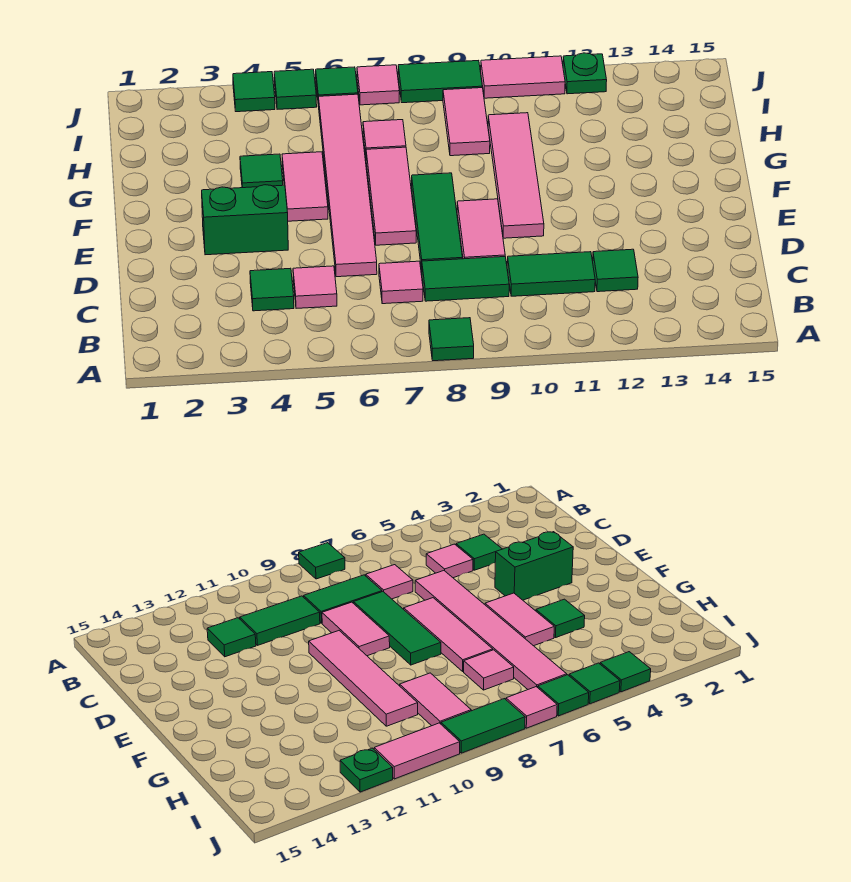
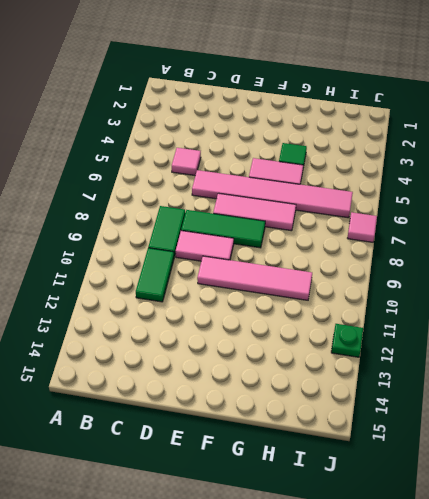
none -> green tile A8 level 1
none -> green tile C4 level 1
none -> pink tile C7 level 1

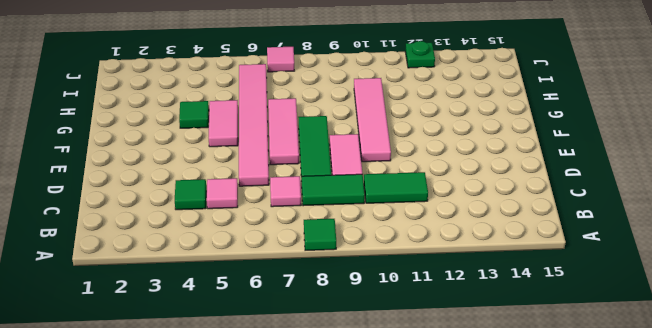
none -> green tile C12 level 1
none -> green brick E3:E4 level 1
none -> pink tile H7 level 1

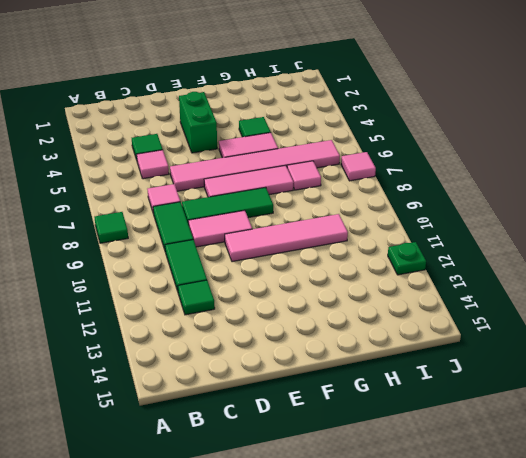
none -> pink tile H9:I9 level 1
none -> green tile J4 level 1
none -> green tile J5 level 1

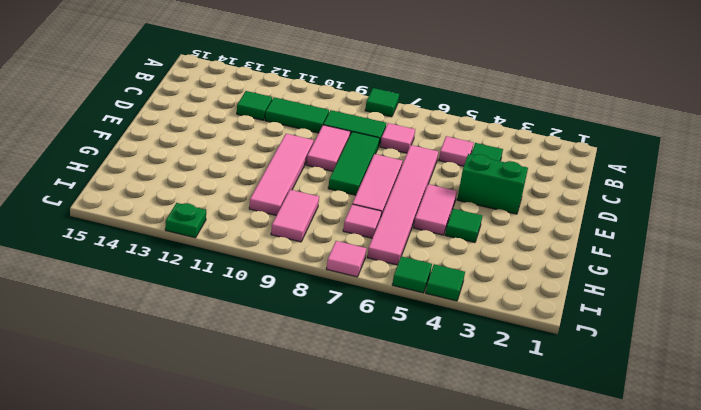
none -> green tile J6 level 1
none -> green tile J8:J9 level 1
none -> pink tile J10:J11 level 1

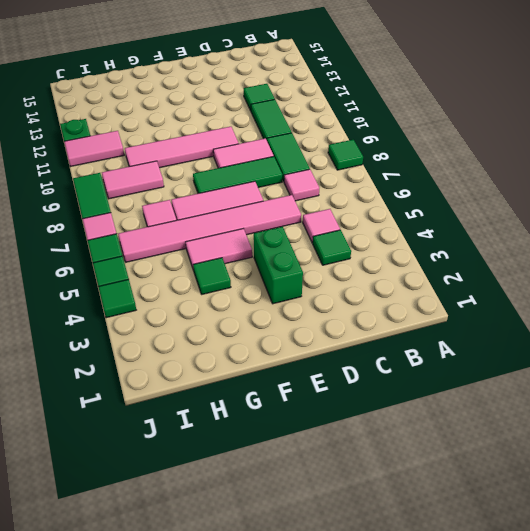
pink tile I11:J11 level 1 -> pink tile J10:J11 level 1

